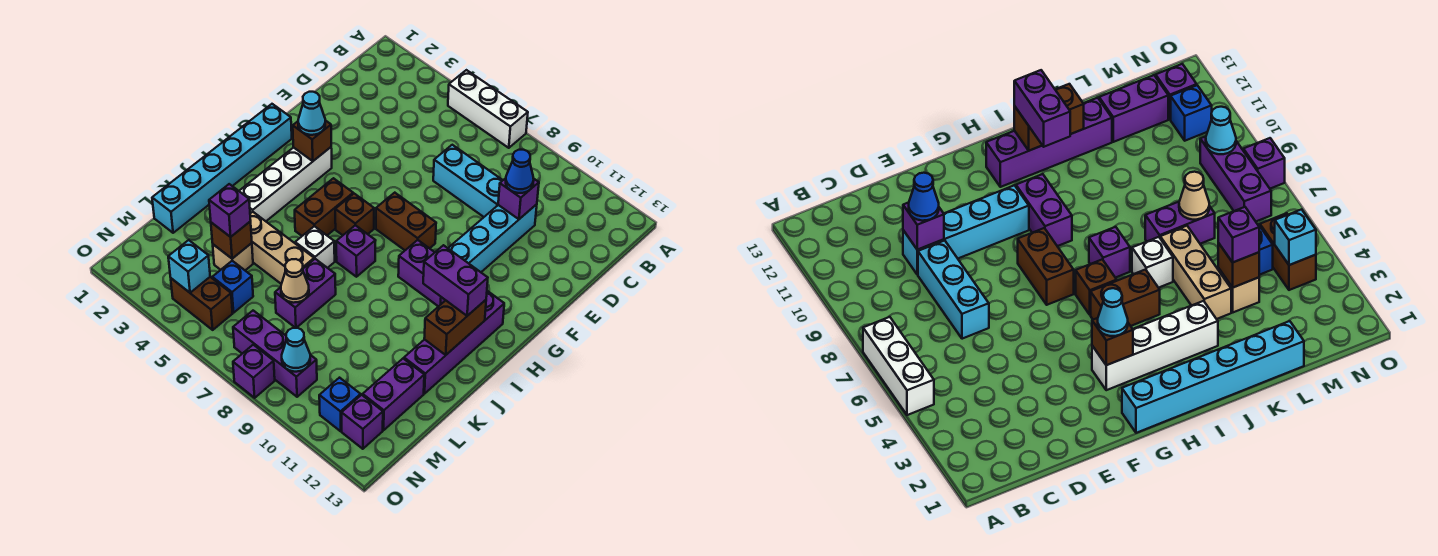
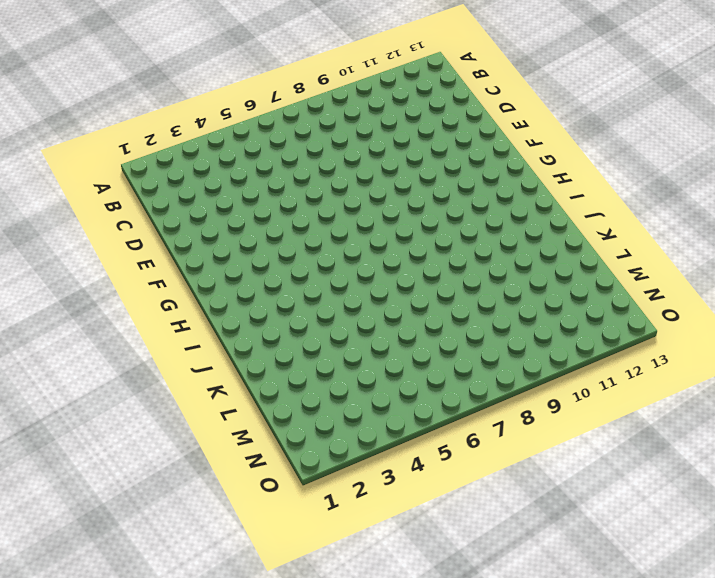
none -> white brick A5:A7 level 1
none -> cyan brick D7:D9 level 1
none -> cyan brick D10:G10 level 1
none -> cyan brick G1:L1 level 1

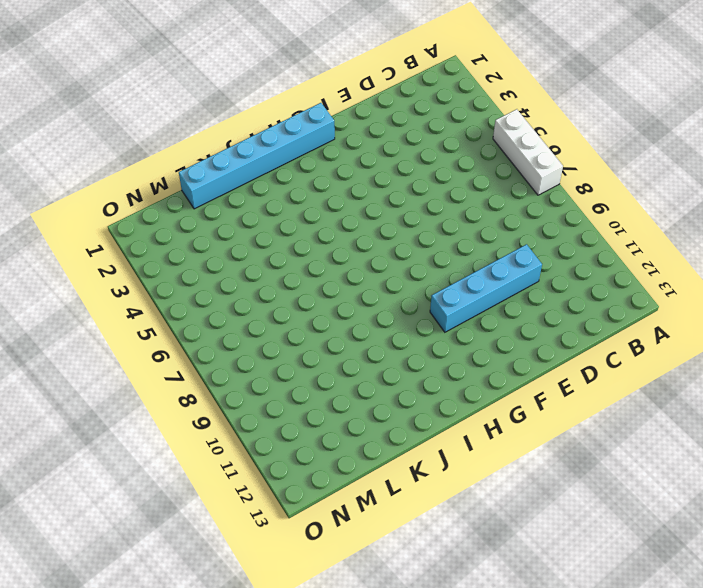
none -> cyan brick D7:D9 level 1
none -> white brick G3:J3 level 1
none -> brown brick G7:G8 level 1
none -> brown brick H5:I5 level 1

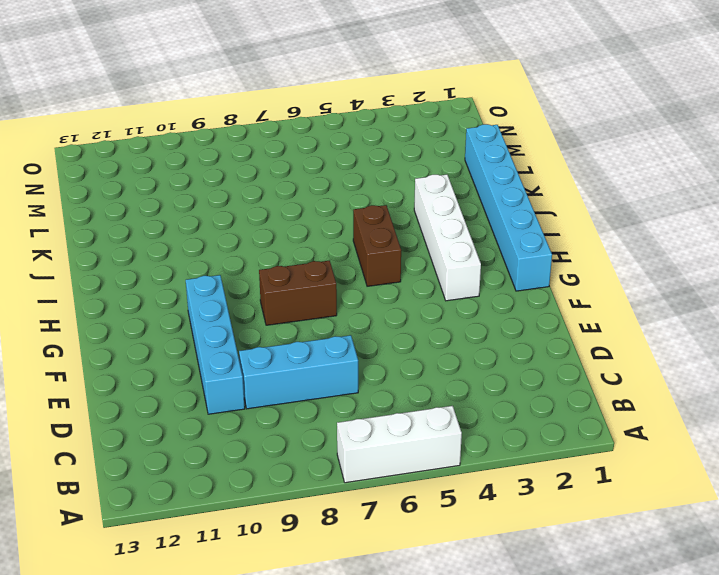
none -> brown brick H6 level 1
none -> purple brick H9:H10 level 1
none -> purple brick H12:K12 level 1
none -> purple brick I7 level 1

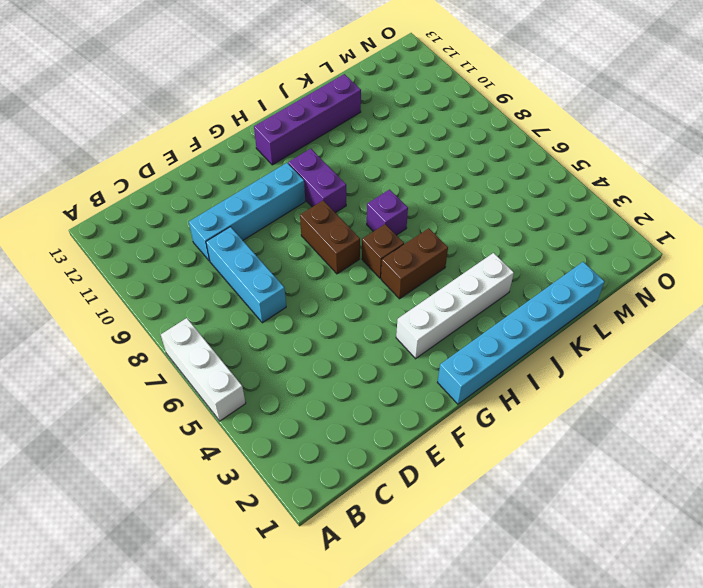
none -> white brick J6 level 1
none -> tan brick K4:K6 level 1
none -> purple brick K7:L7 level 1
none -> tan brick L4 level 1

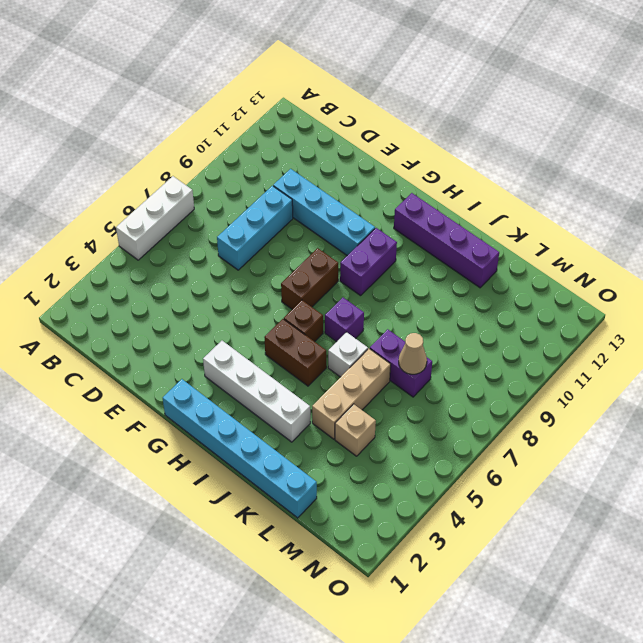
none -> purple brick L12:M12 level 1
none -> blue brick M5 level 1
none -> brown brick N4:N5 level 1
none -> purple brick N7:N9 level 1

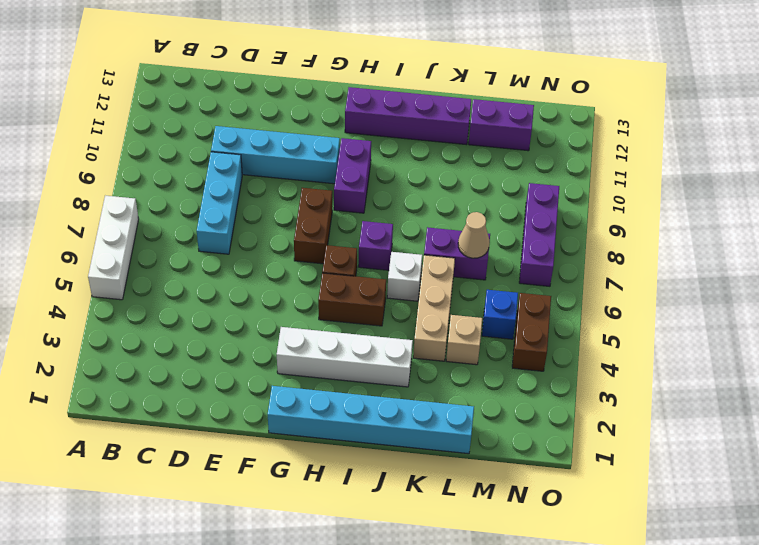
none -> blue brick N11 level 1
none -> purple brick N12 level 1
none -> purple brick O8 level 1
none -> purple brick D10 level 2

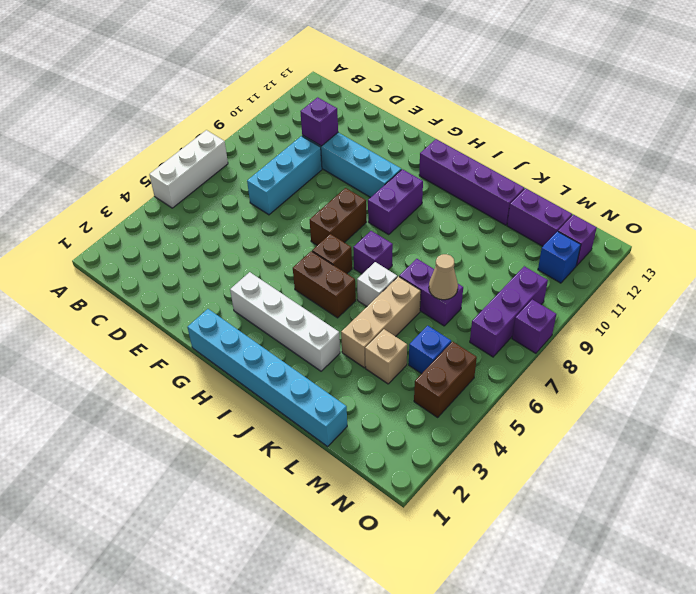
none -> brown brick G3 level 2
none -> brown brick I12:J12 level 2
none -> brown brick L4 level 2
none -> cyan brick N4 level 2

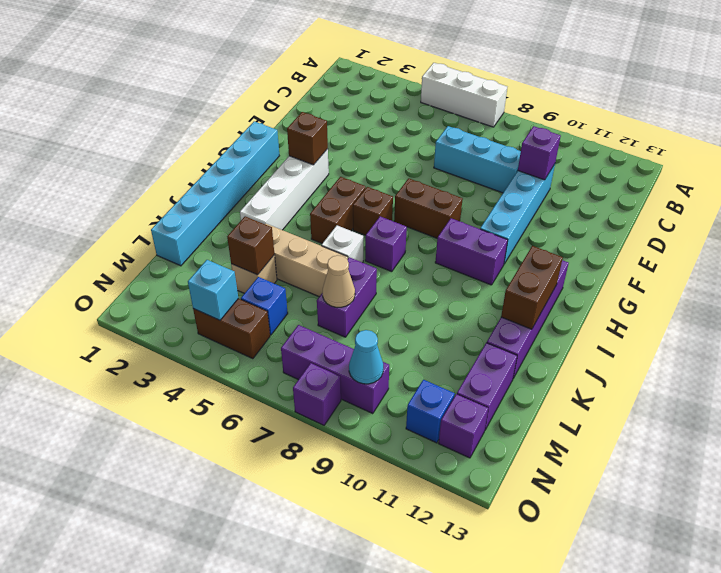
none -> blue cone D10 level 3
none -> cyan cone G3 level 3
none -> purple brick I11:I12 level 3
none -> purple brick L4 level 3

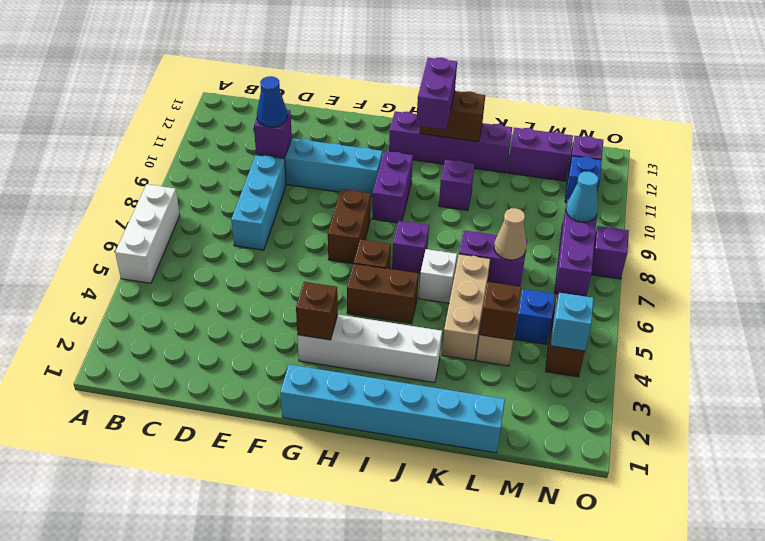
purple brick J10 level 1 -> purple brick L4 level 3
none -> cyan cone G3 level 3

